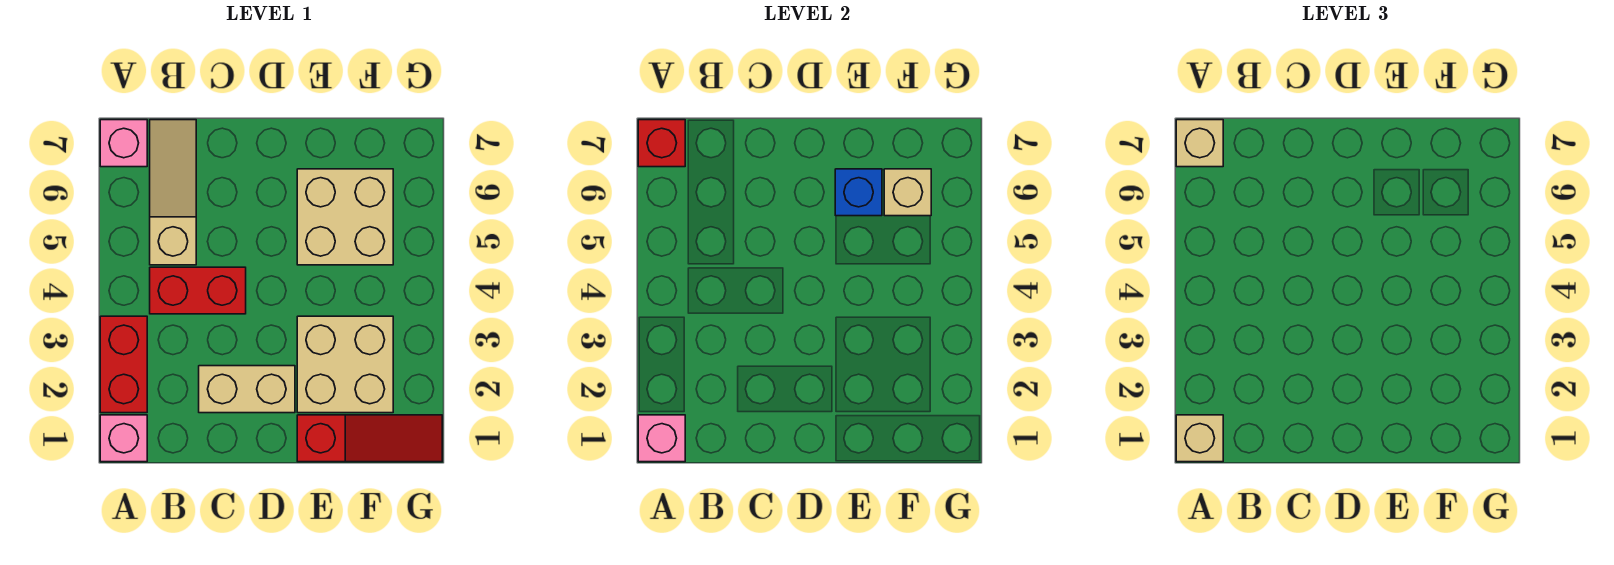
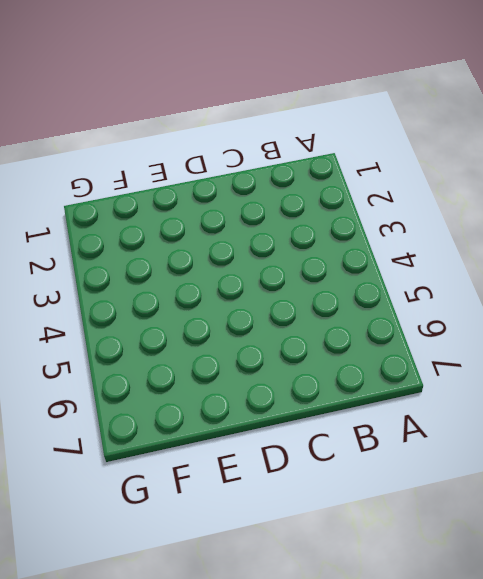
none -> pink brick A1 level 1
none -> red brick A2:A3 level 1
none -> pink brick A7 level 1

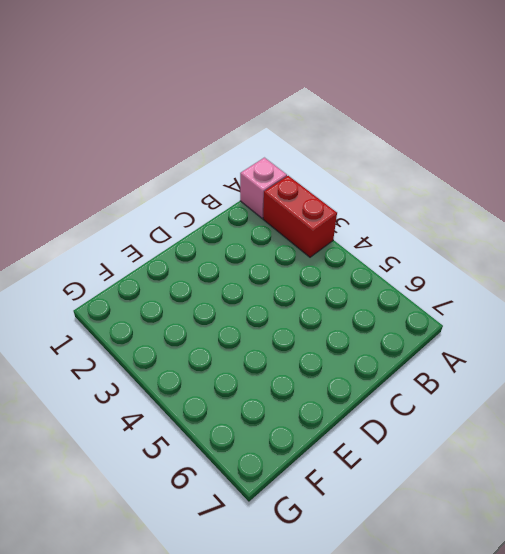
none -> pink brick A7 level 1
none -> red brick B4:C4 level 1
none -> tan slope B5:B7 level 1 top 5

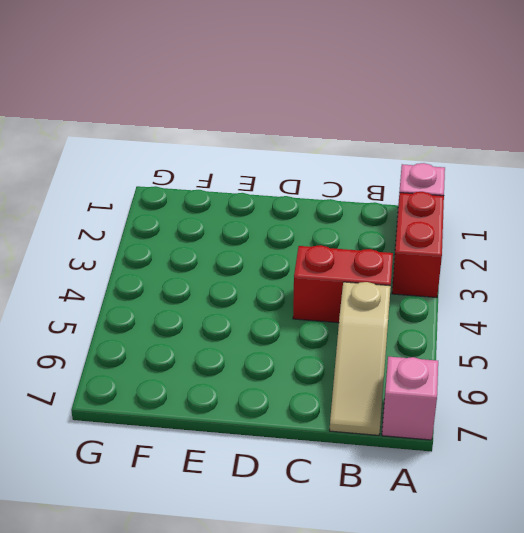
none -> tan brick C2:D2 level 1
none -> red slope E1:G1 level 1 top E
none -> tan brick E2:F3 level 1

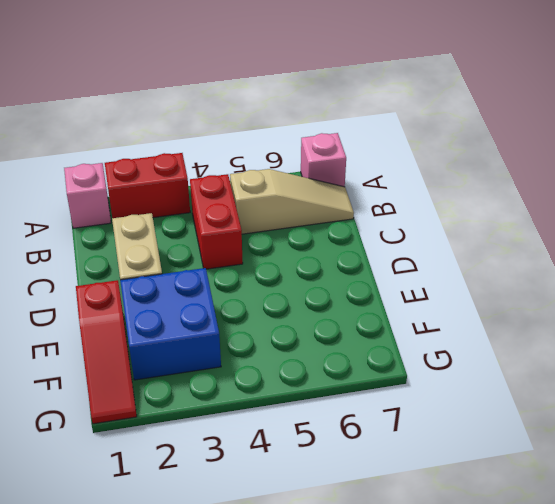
blue brick E2:F3 level 1 -> tan brick E2:F3 level 1
none -> tan brick E5:F6 level 1
none -> pink brick A1 level 2
none -> red brick A7 level 2

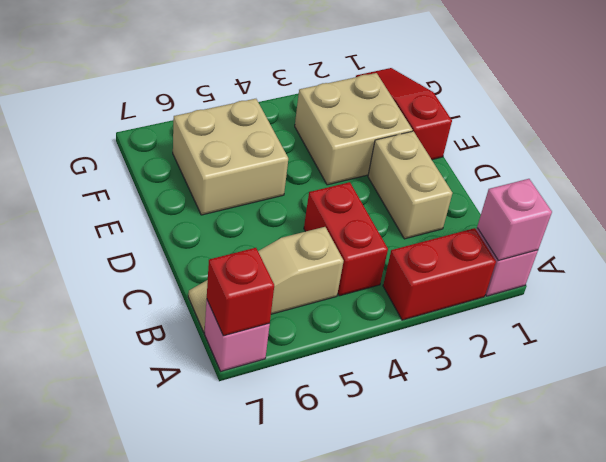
none -> blue brick E6 level 2
none -> tan brick F6 level 2
none -> tan brick A1 level 3

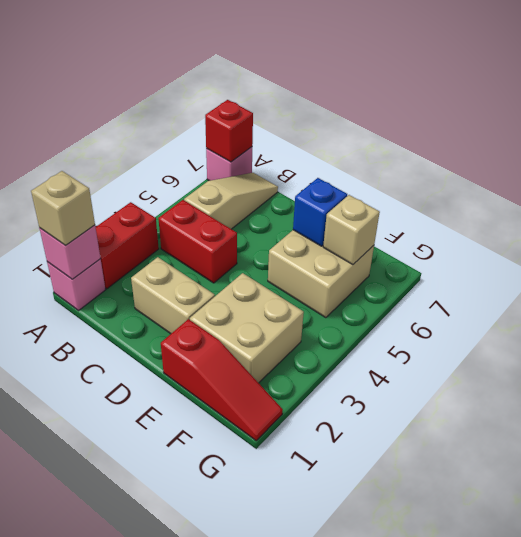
none -> tan brick A7 level 3

